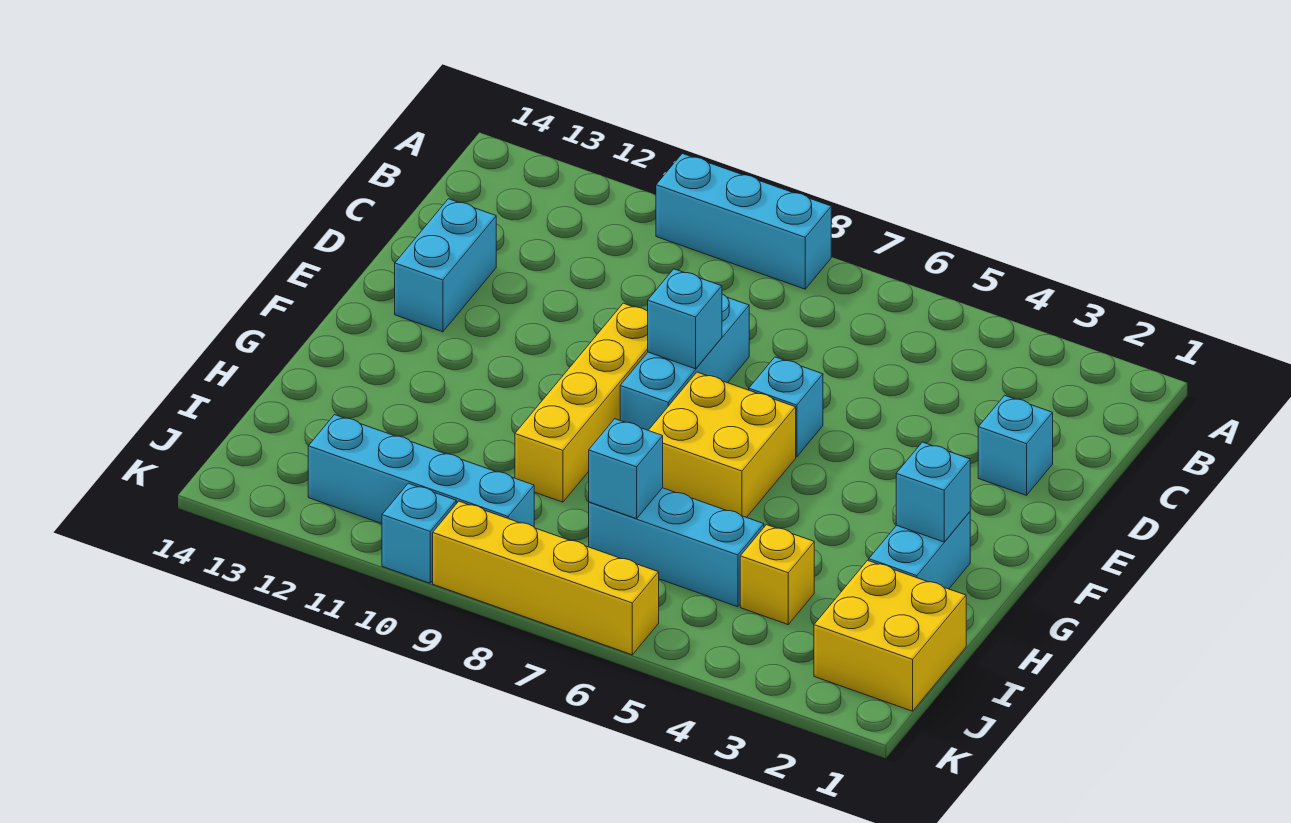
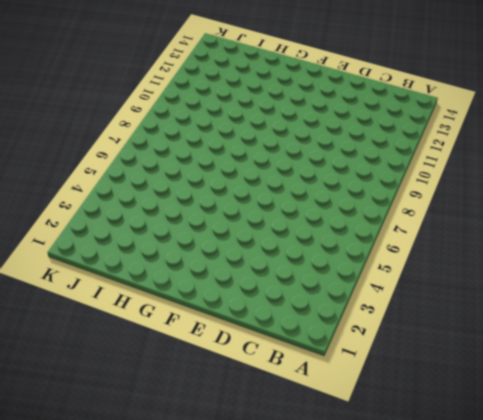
none -> cyan brick A8:A10 level 1
none -> cyan brick D2 level 1
none -> cyan brick D8:F8 level 1

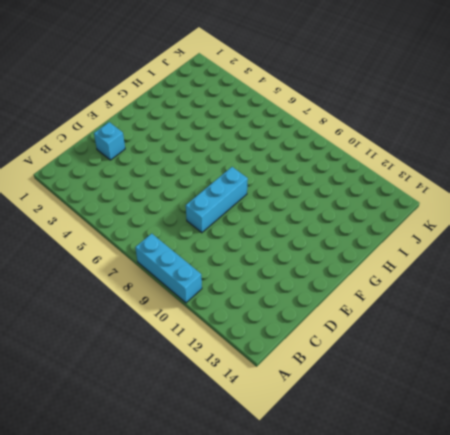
none -> cyan brick D13:E13 level 1
none -> cyan brick E6 level 1
none -> yellow brick E9:H9 level 1

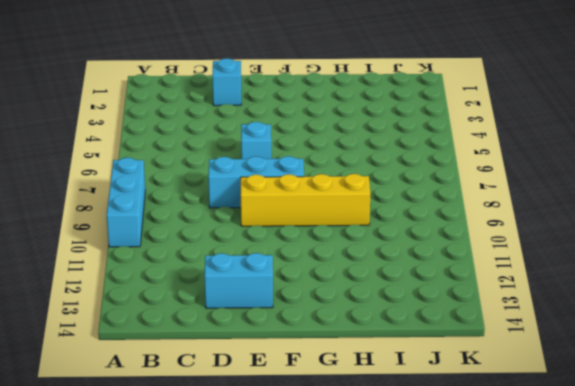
none -> yellow brick F6:G7 level 1
none -> cyan brick G2:H2 level 1
none -> yellow brick I1:J2 level 1

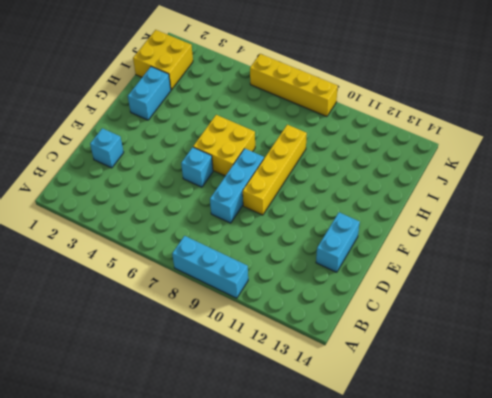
none -> yellow brick I4 level 1
none -> cyan brick I5:I7 level 1
none -> cyan brick J9:J12 level 1

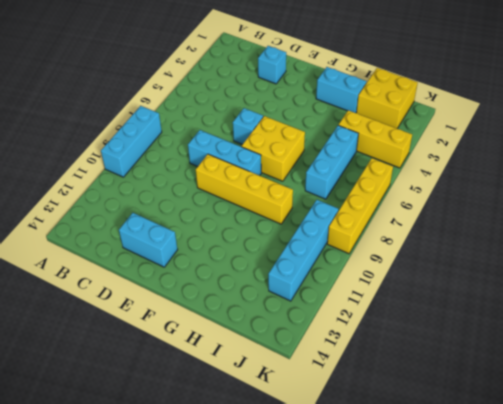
yellow brick I4:K4 level 1 -> yellow brick I4 level 1
none -> cyan brick K10 level 1
none -> cyan brick E8 level 2
none -> cyan brick G2 level 2

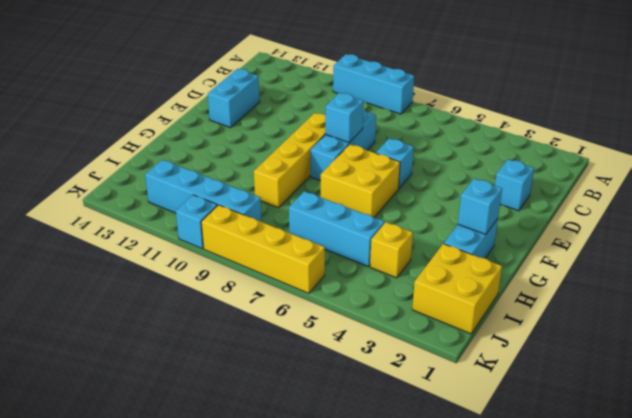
none -> cyan brick I7 level 2

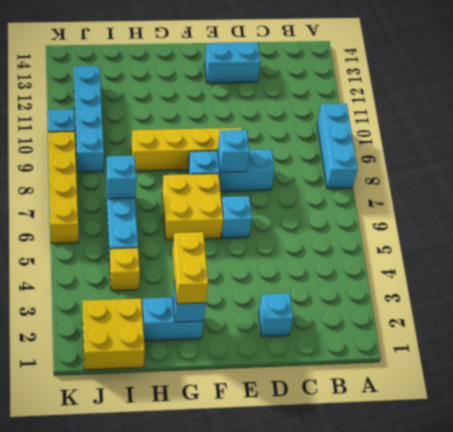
yellow brick G2:G3 level 3 -> none

